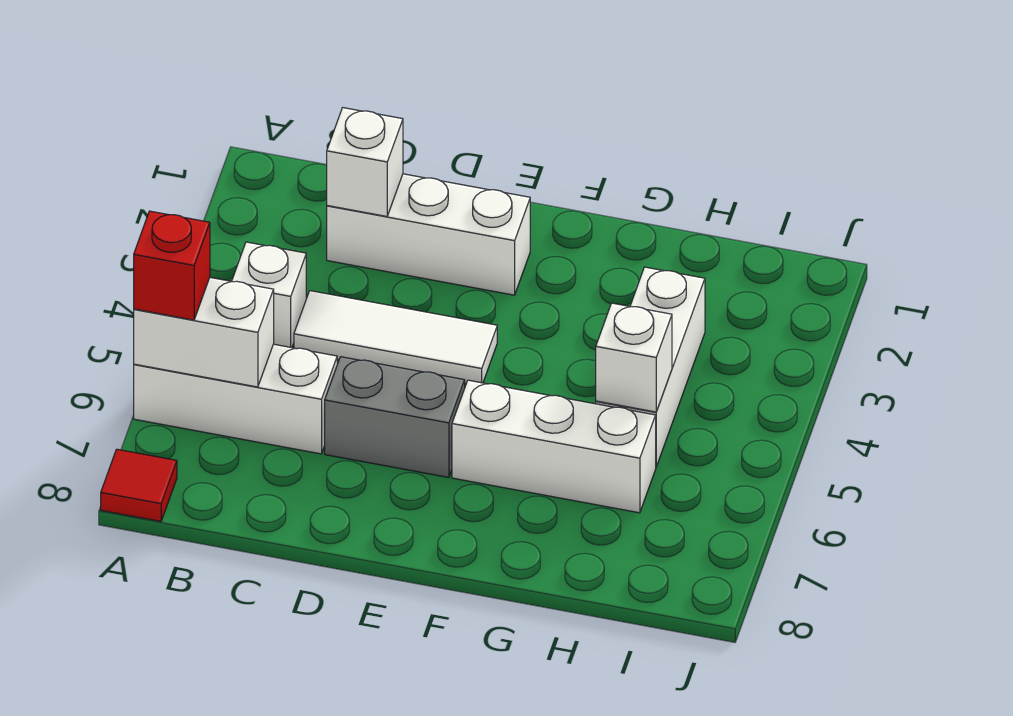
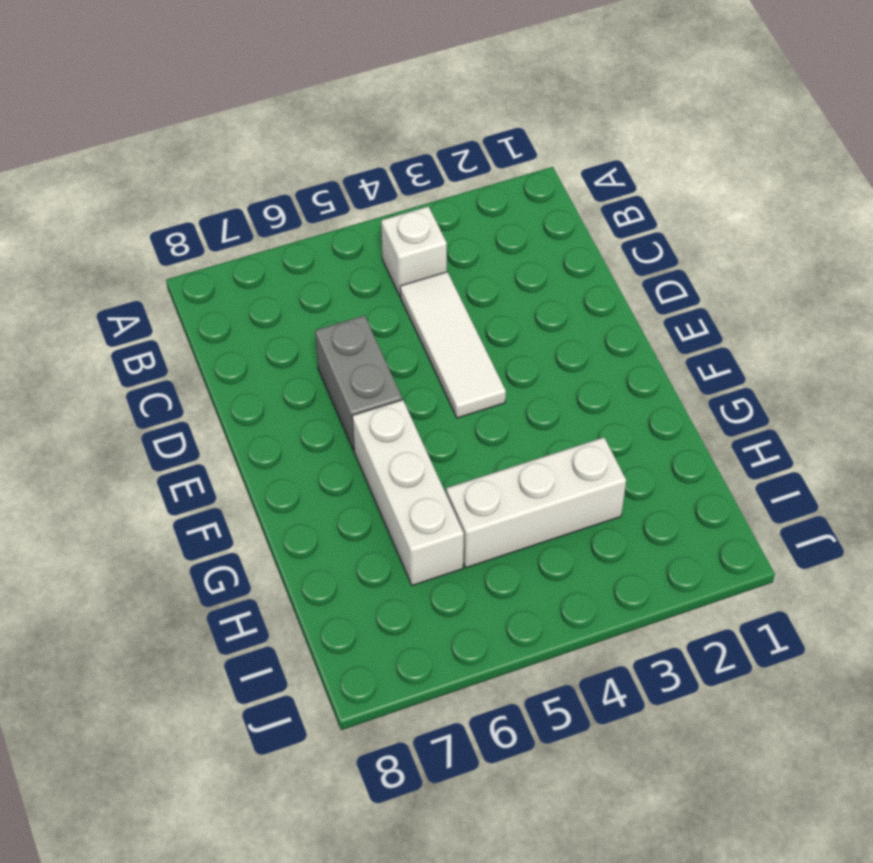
none -> white brick A6:C6 level 1
none -> red tile A8 level 1
none -> white brick C2:E2 level 1

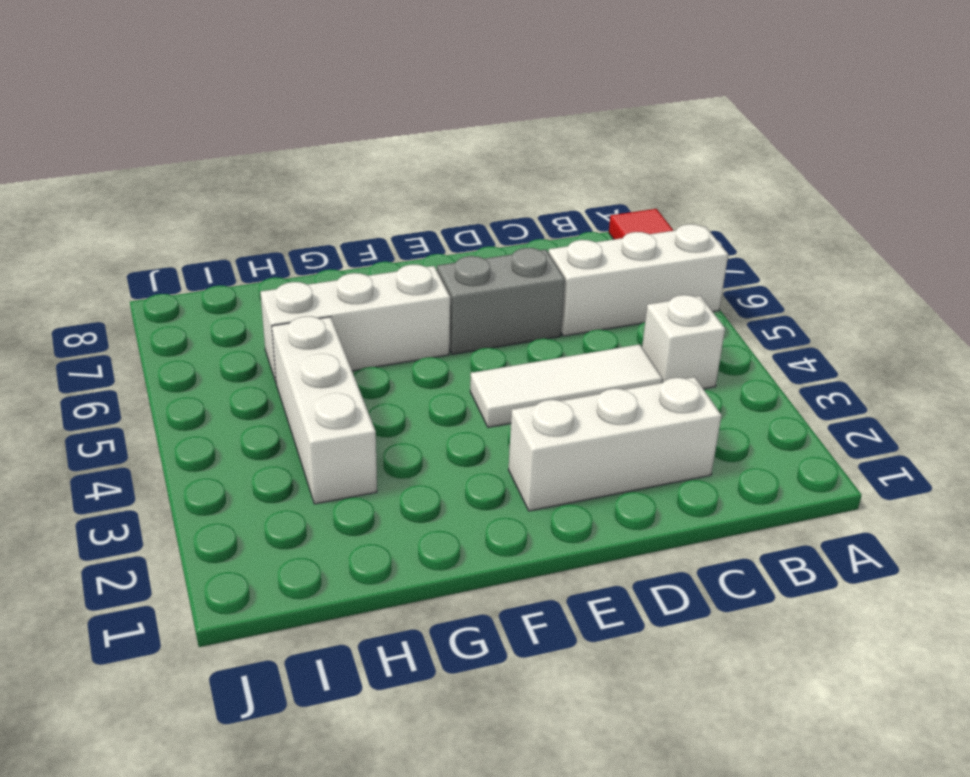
none -> white brick A6:B6 level 2
none -> white brick C2 level 2
none -> white brick H5 level 2

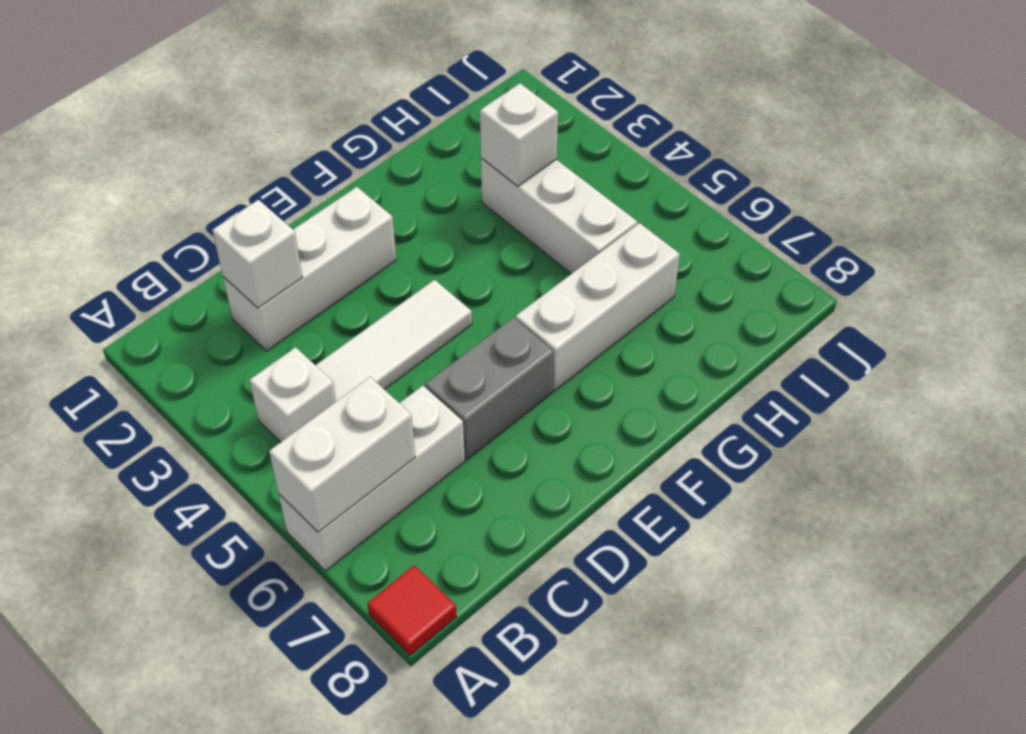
white brick H3 level 2 -> white brick H5 level 2
none -> red brick A6 level 3

